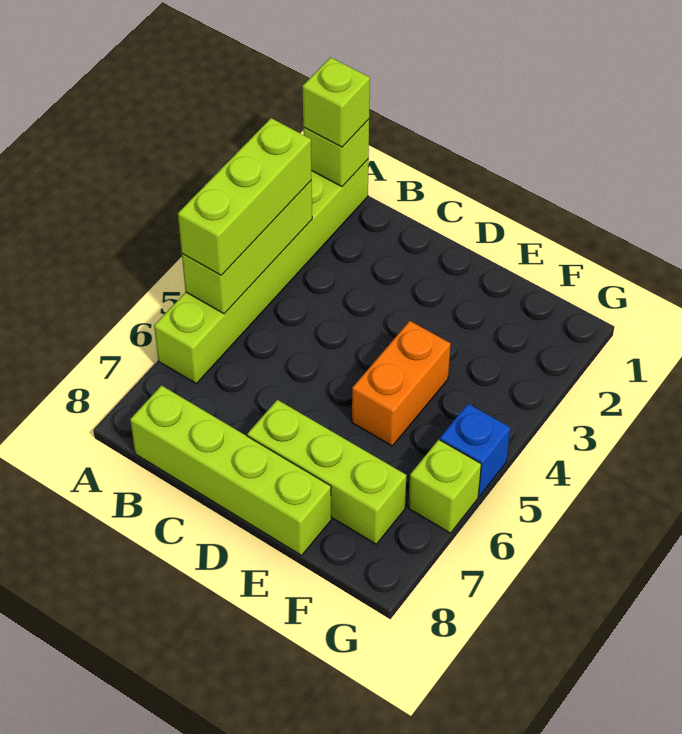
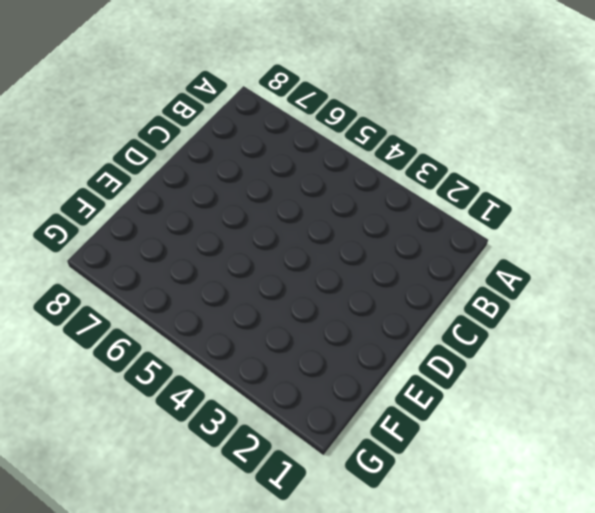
none -> lime brick A1:A6 level 1
none -> lime brick B8:E8 level 1

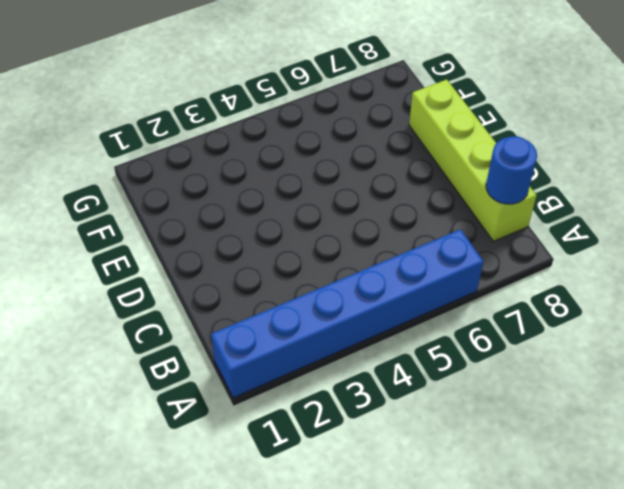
blue brick A1:A6 level 1 -> lime brick A1:A6 level 1
blue round brick B8 level 2 -> none
none -> lime brick D7:F7 level 1
none -> orange brick E4:E5 level 1

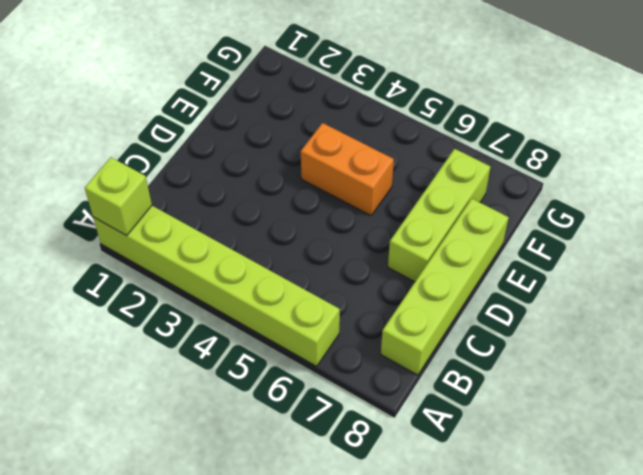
none -> blue brick G5 level 1
none -> lime brick G6 level 1

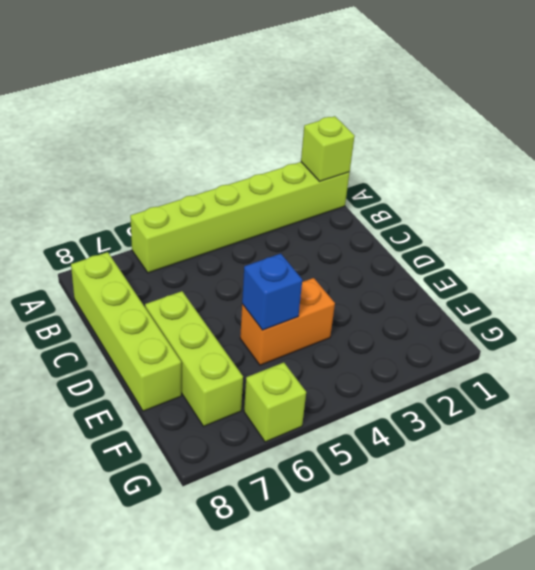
blue brick E5 level 2 -> blue brick G5 level 1
none -> lime brick A3:A5 level 2
none -> lime brick A1 level 3

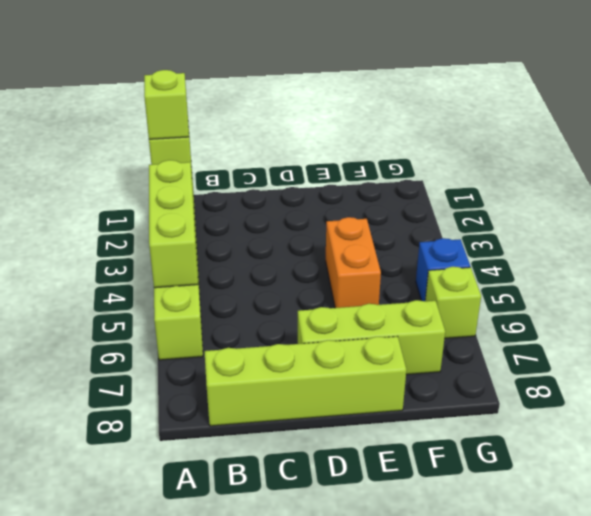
none -> lime brick A3:A5 level 3

